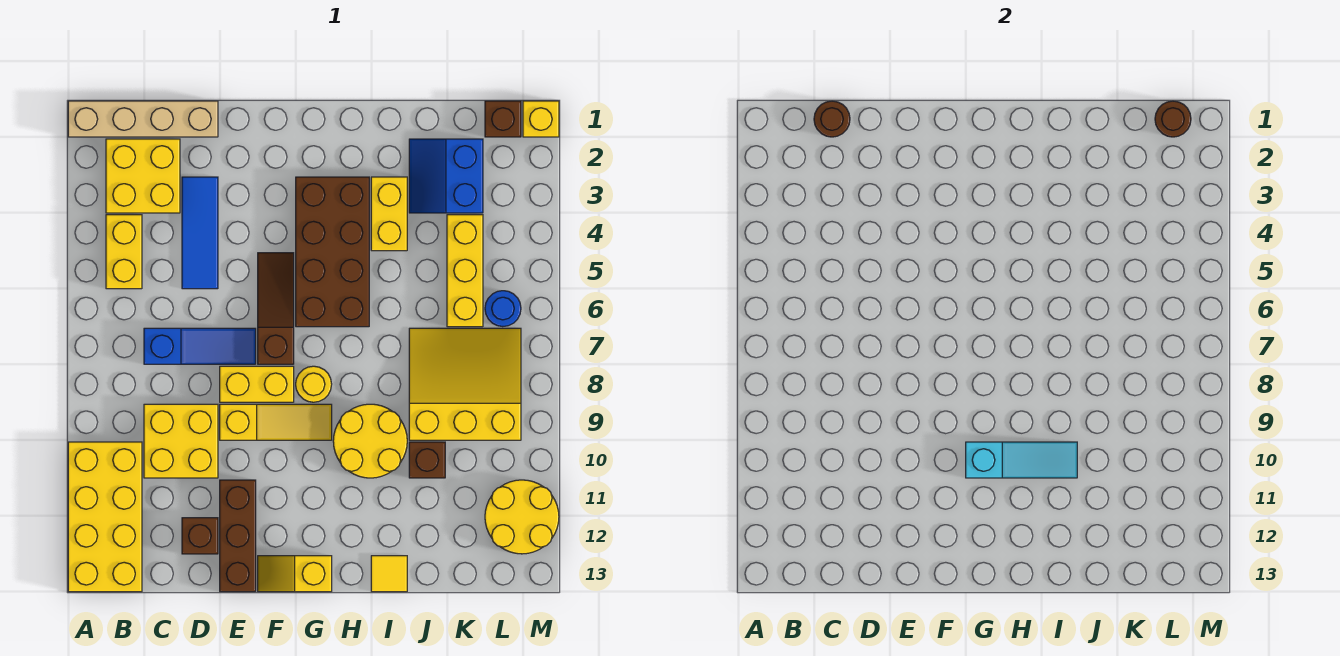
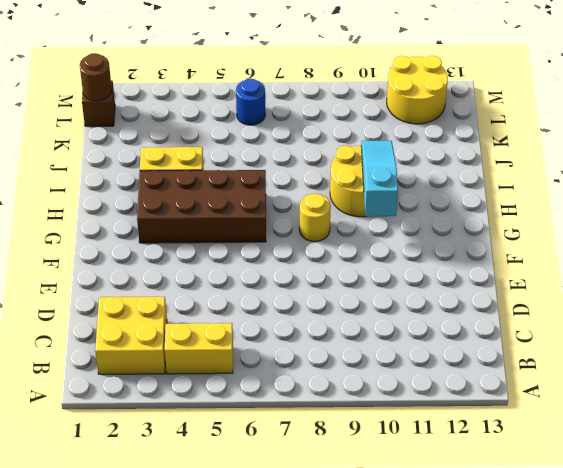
none -> tan brick A1:D1 level 1
none -> yellow brick A10:B13 level 1
none -> blue slope C7:E7 level 1 top C

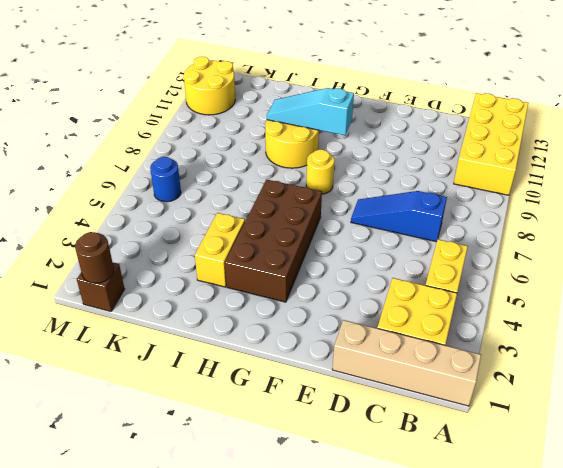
none -> yellow brick C9:D10 level 1
none -> blue tile D3:D5 level 1
none -> brown brick D12 level 1

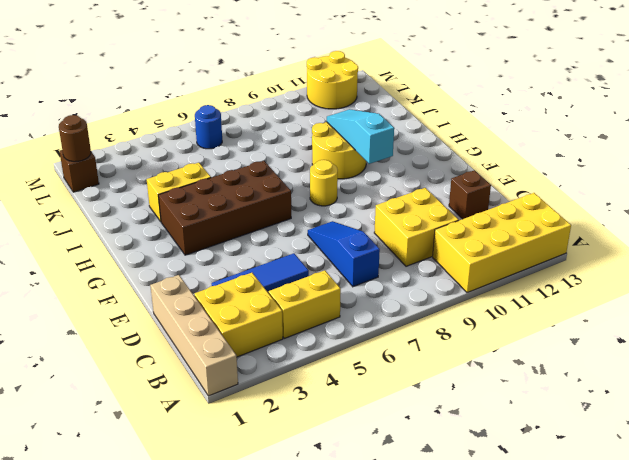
none -> yellow brick E8:F8 level 1
none -> yellow slope E9:G9 level 1 top E
none -> brown brick E11:E13 level 1

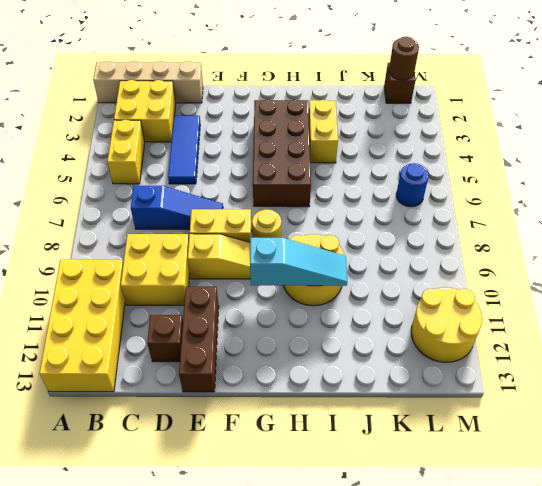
none -> brown slope F5:F7 level 1 top 7
none -> yellow slope F13:G13 level 1 top G
none -> yellow tile I13 level 1

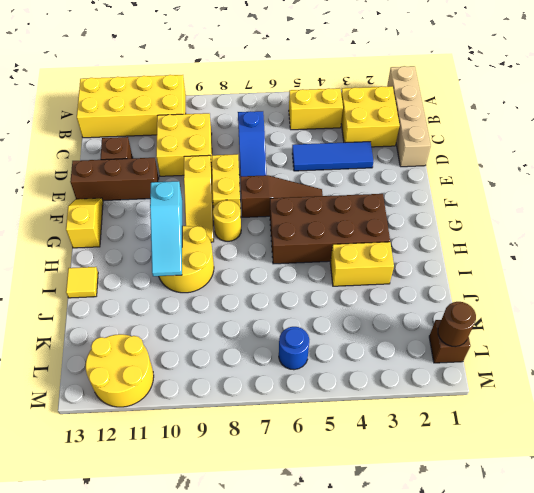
none -> blue slope J2:K3 level 1 top K
none -> yellow slope J7:L9 level 1 top 9
none -> brown brick J10 level 1

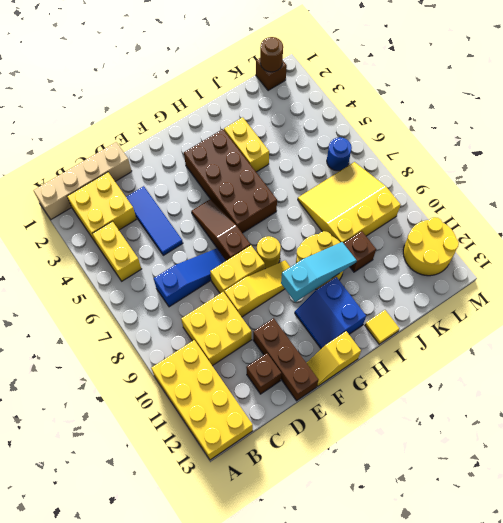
blue slope G11:H12 level 1 top H -> blue slope J2:K3 level 1 top K
none -> yellow brick K4:K6 level 1
none -> yellow brick M1 level 1
none -> brown round brick C1 level 2

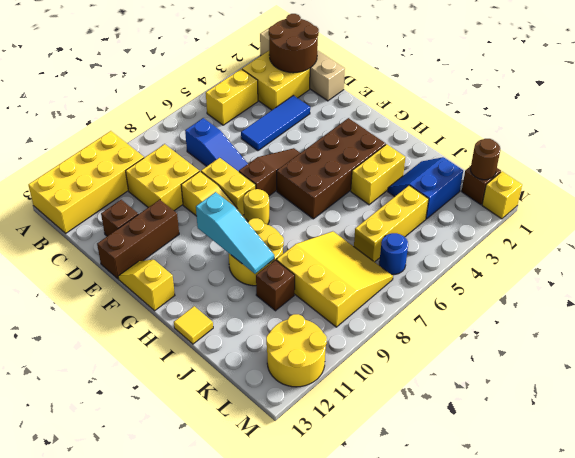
brown round brick B1:C2 level 2 -> brown round brick C1 level 2

